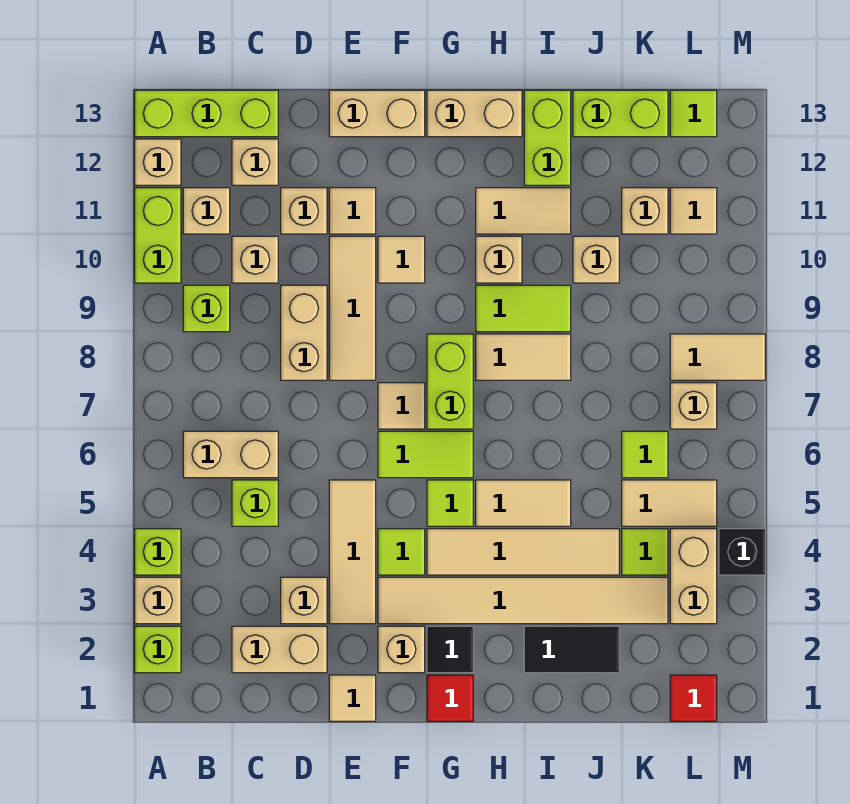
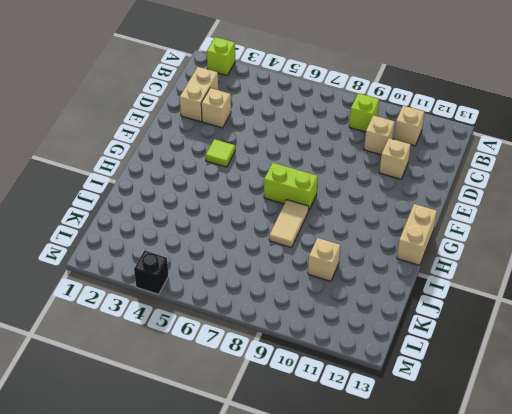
none -> tan brick A3 level 1
none -> lime brick A4 level 1
none -> lime brick A10:A11 level 1
none -> tan brick A12 level 1

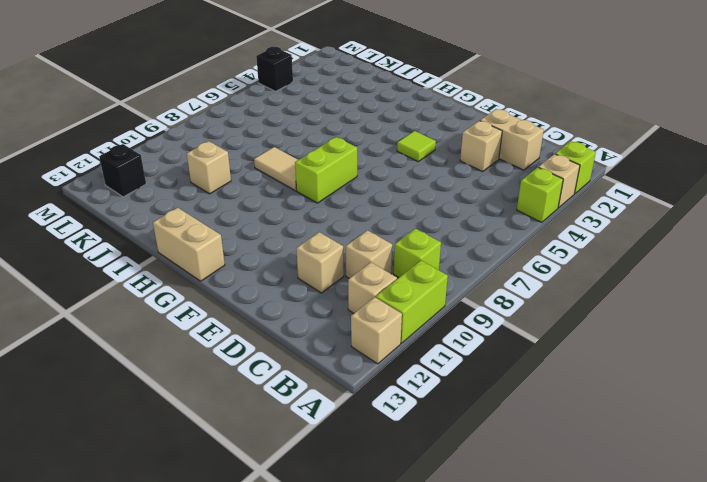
black brick L12 level 1 -> none
none -> lime brick A13:C13 level 1
none -> tan brick B6:C6 level 1
none -> lime brick C5 level 1
none -> tan brick C12 level 1

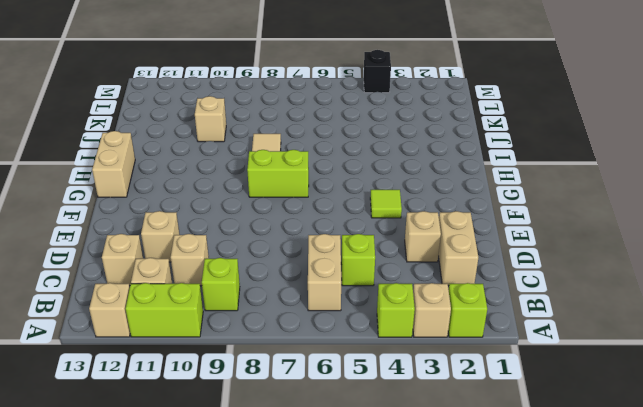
none -> lime brick A13:C13 level 1
none -> tan brick D8:D9 level 1
none -> tan tile E1 level 1
none -> tan tile E3:E5 level 1

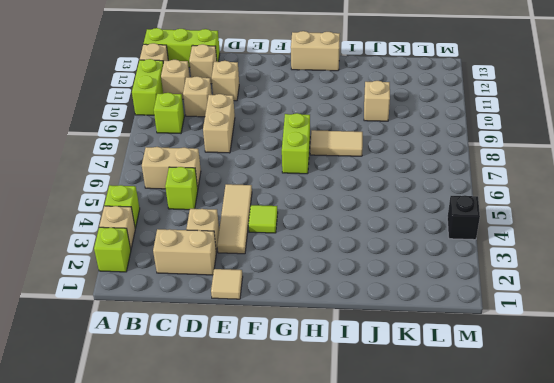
none -> tan tile E8:E10 level 1
none -> tan tile E11 level 1
none -> tan brick E13:F13 level 1
none -> tan brick F2 level 1

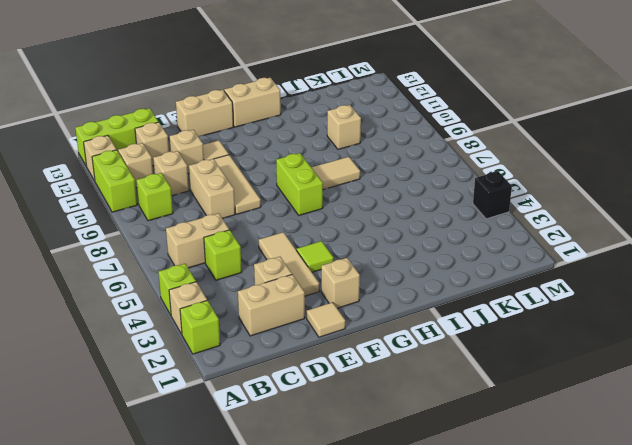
none -> tan tile F3:K3 level 1
none -> lime tile F6:G6 level 1
none -> tan tile F7 level 1
none -> tan tile F10 level 1

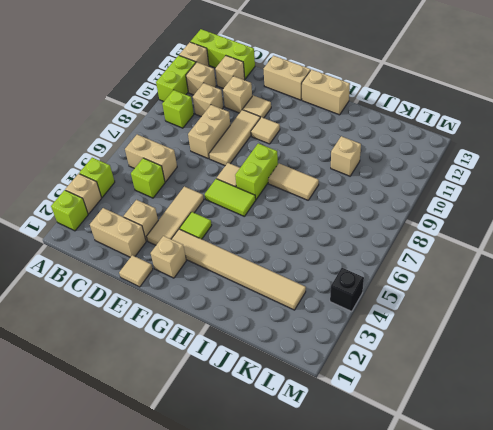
none -> red tile G1 level 1
none -> black tile G2 level 1
none -> tan tile G4:J4 level 1
none -> lime tile G5 level 1

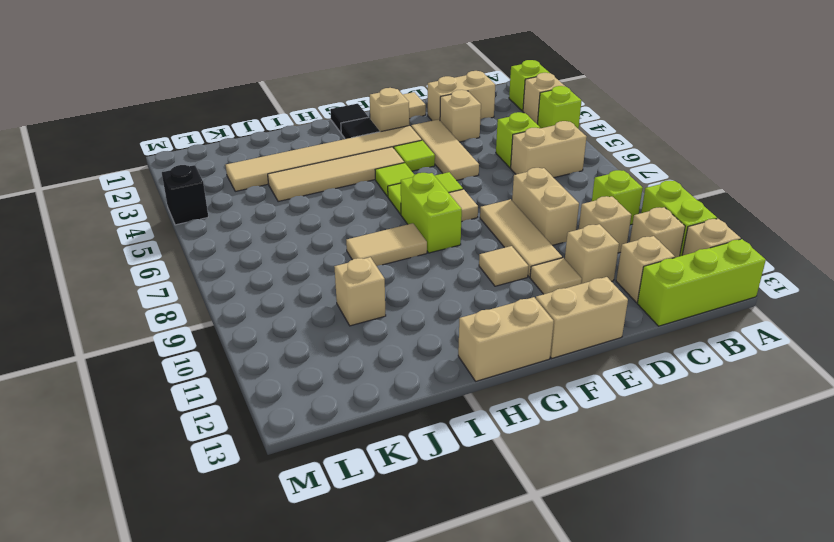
black tile G1 level 1 -> red tile G1 level 1
none -> tan tile H5:I5 level 1
none -> lime tile H9:I9 level 1
none -> tan brick H10 level 1
none -> tan tile H11:I11 level 1

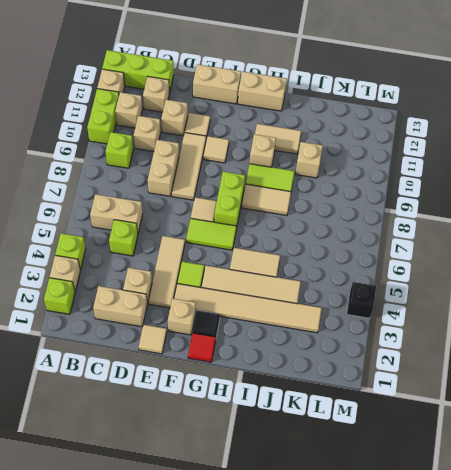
none -> lime tile G5 level 1
none -> black tile I2:J2 level 1
none -> lime brick I12:I13 level 1
none -> lime brick J13:K13 level 1

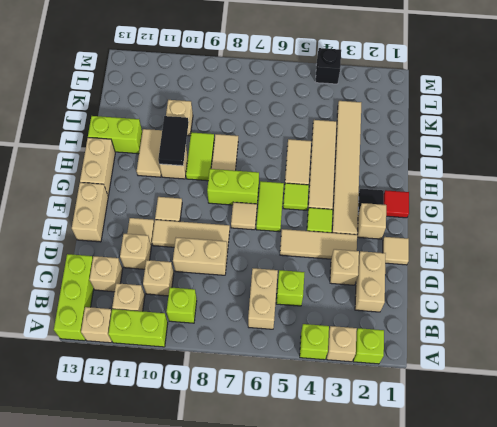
black tile H10:I10 level 2 -> black tile I2:J2 level 1
none -> lime brick J13:K13 level 1
none -> lime tile K4 level 1
none -> tan tile K5:L5 level 1
none -> lime tile K6 level 1

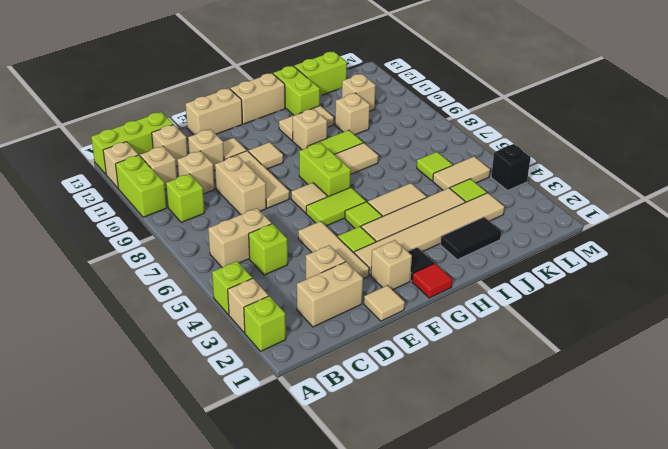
none -> red tile L1 level 1
none -> tan brick L3:L4 level 1
none -> tan brick L7 level 1
none -> tan tile L8:M8 level 1

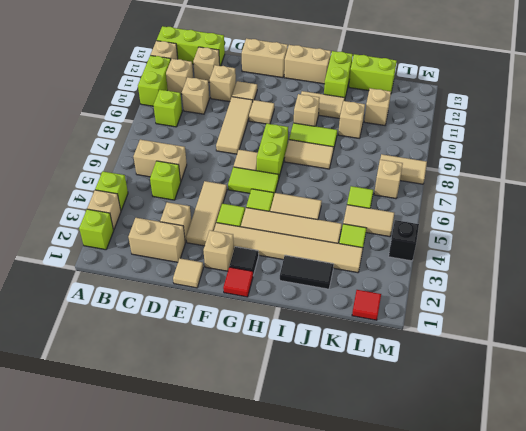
none -> tan brick D8:D9 level 1
none -> tan brick L3:L4 level 1
none -> tan tile L11 level 1
none -> lime tile L13 level 1

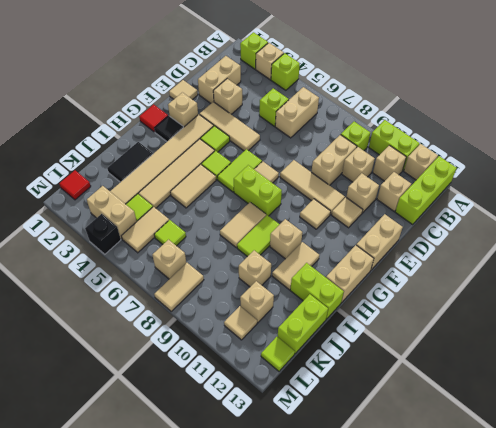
tan brick C9:D9 level 1 -> tan brick D8:D9 level 1

